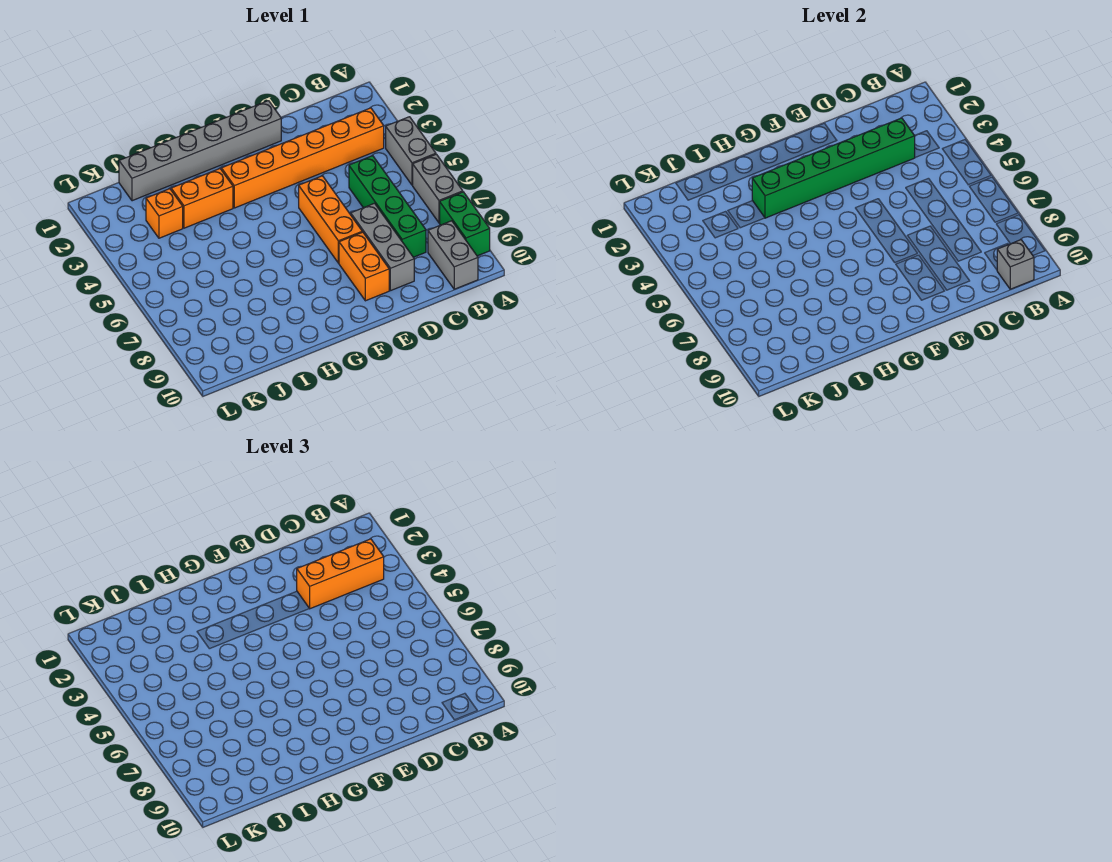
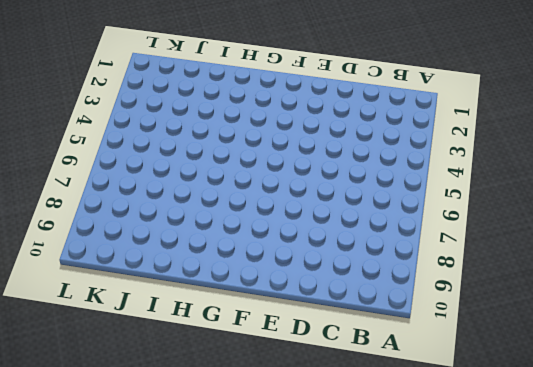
none -> grey brick A4:A5 level 1
none -> grey brick A6:A7 level 1
none -> green brick A8:A9 level 1

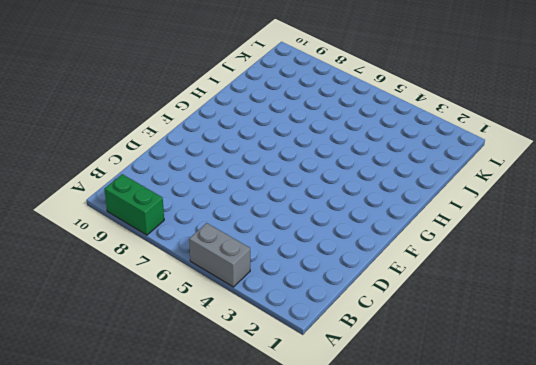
none -> grey brick A6:A7 level 1
none -> orange brick B3:G3 level 1
none -> grey brick B9:B10 level 1

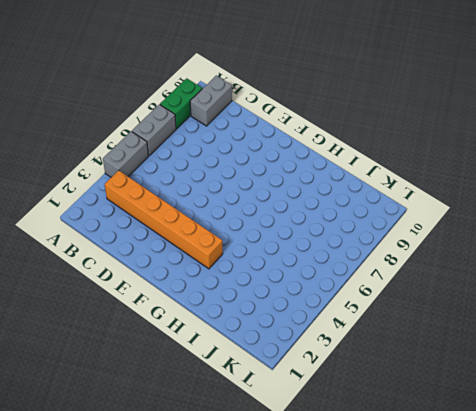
none -> green brick C5:C8 level 1
none -> grey brick D7:D9 level 1
none -> grey brick E1:J1 level 1

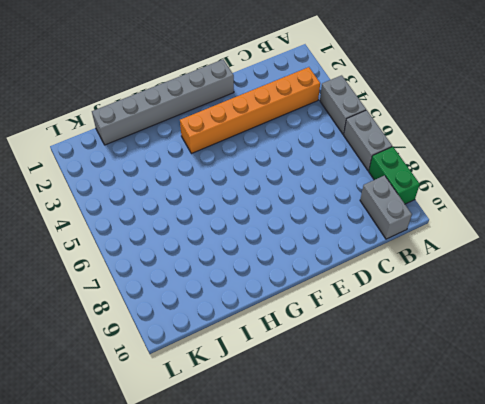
none -> green brick C5:C8 level 1
none -> grey brick D7:D9 level 1
none -> orange brick E5:E7 level 1

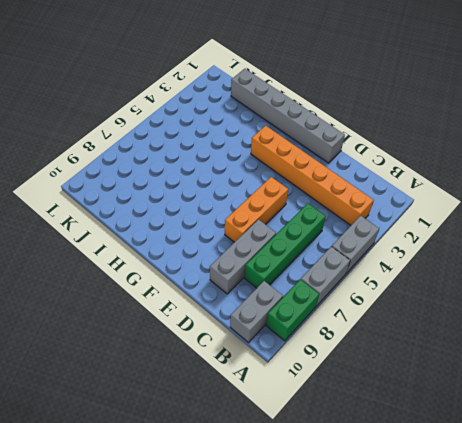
none -> orange brick E8:E9 level 1
none -> orange brick H3:I3 level 1
none -> orange brick J3 level 1

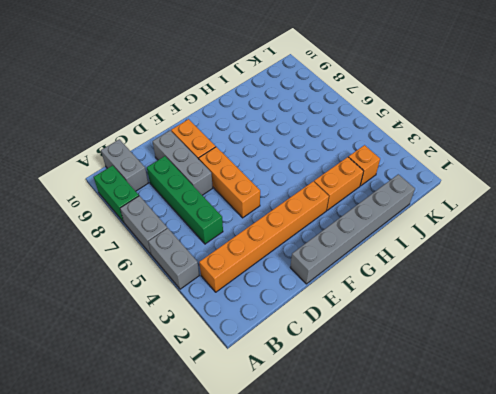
none -> grey brick B10 level 2
none -> green brick C3:H3 level 2
none -> orange brick B3:D3 level 3

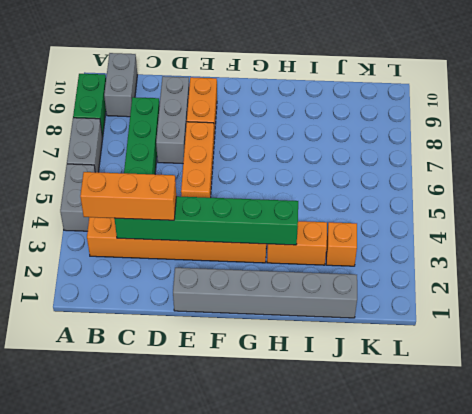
none -> grey brick B10 level 2

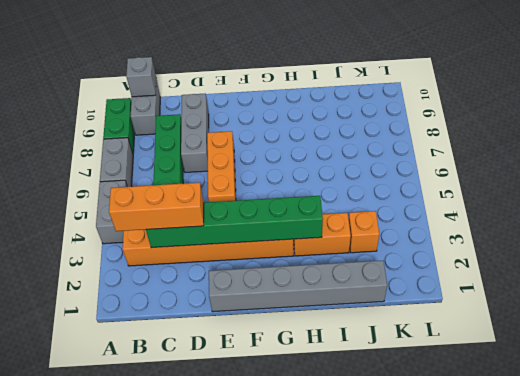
none -> orange brick E8:E9 level 1

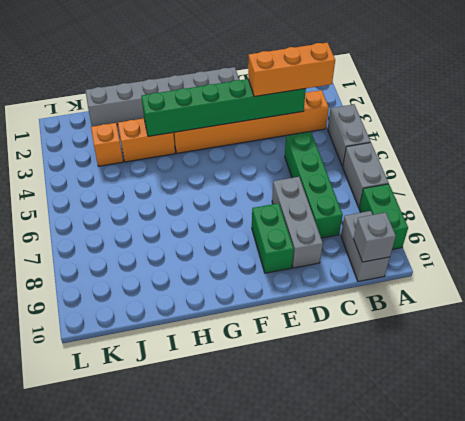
green brick E8:E9 level 1 -> orange brick E8:E9 level 1
none -> orange brick E5:E7 level 1

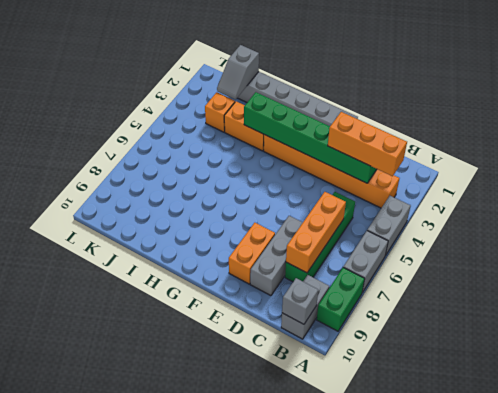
orange brick C6:C8 level 2 -> orange brick E5:E7 level 1
grey slope J1:J2 level 2 top 1 -> none

